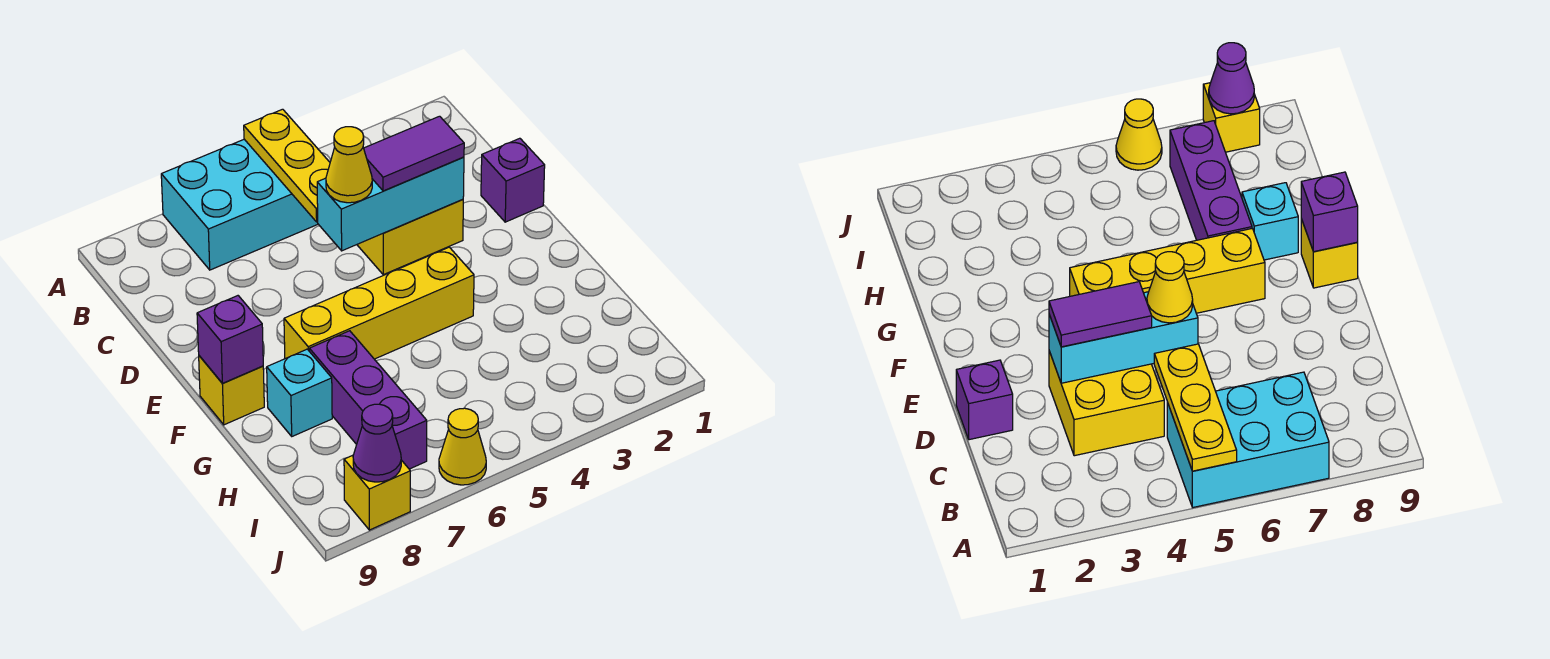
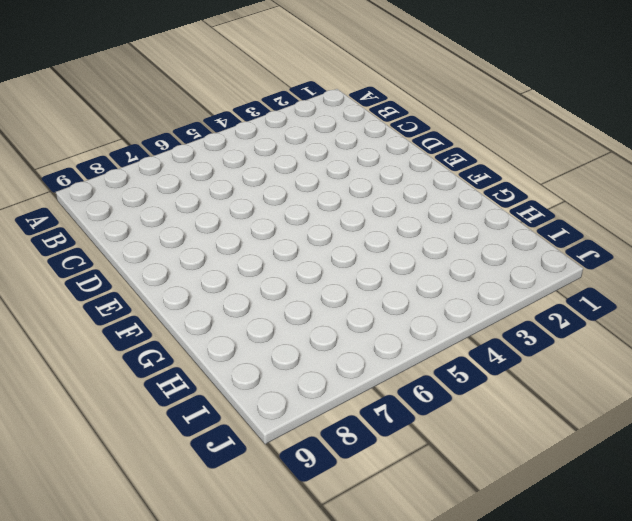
none -> cyan brick A5:B7 level 1
none -> yellow brick C3:D4 level 1
none -> purple brick D1 level 1

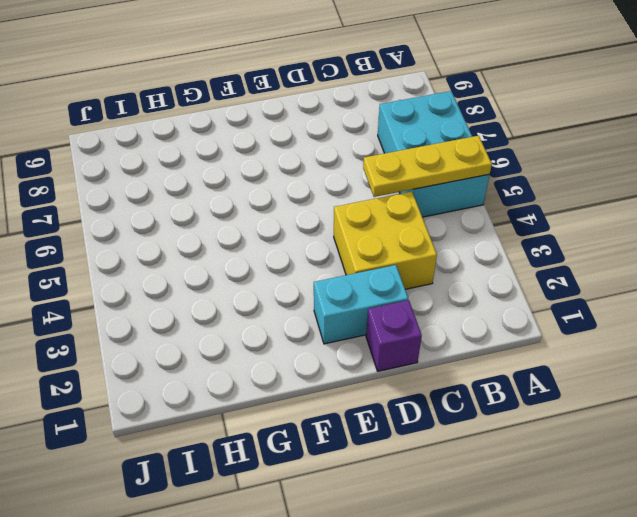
cyan brick D2:E2 level 1 -> none
none -> yellow brick F4:F7 level 1
none -> yellow brick F9 level 1
none -> purple brick G7:I7 level 1

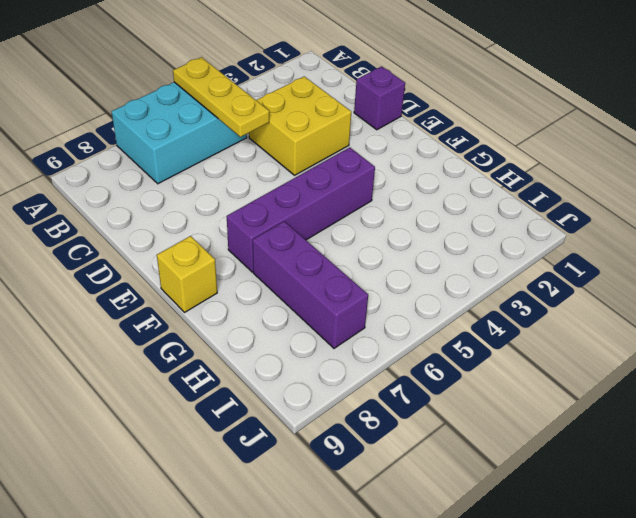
purple brick F4:F7 level 1 -> yellow brick F4:F7 level 1
none -> cyan brick G8 level 1
none -> yellow cone J6 level 1
none -> yellow brick J8 level 1

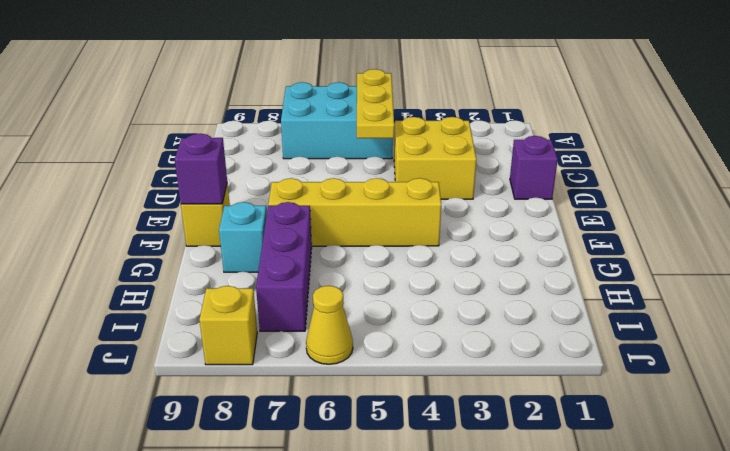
none -> cyan brick D3:D5 level 2
none -> purple cone J8 level 2
none -> purple tile D3:D4 level 3

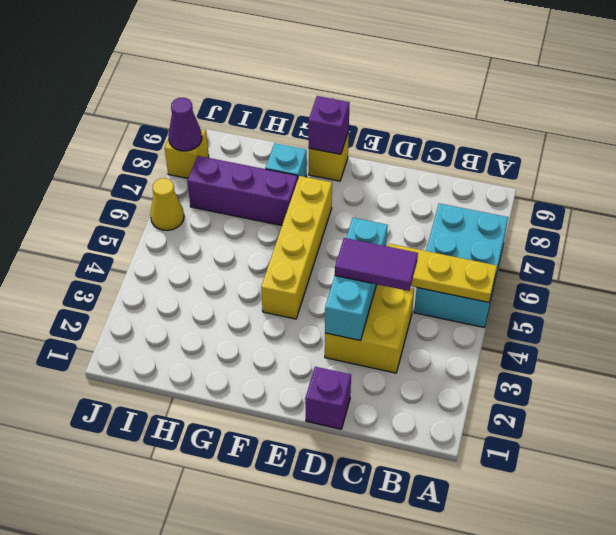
purple tile C4:D4 level 3 -> purple tile D3:D4 level 3
none -> yellow cone D5 level 3

